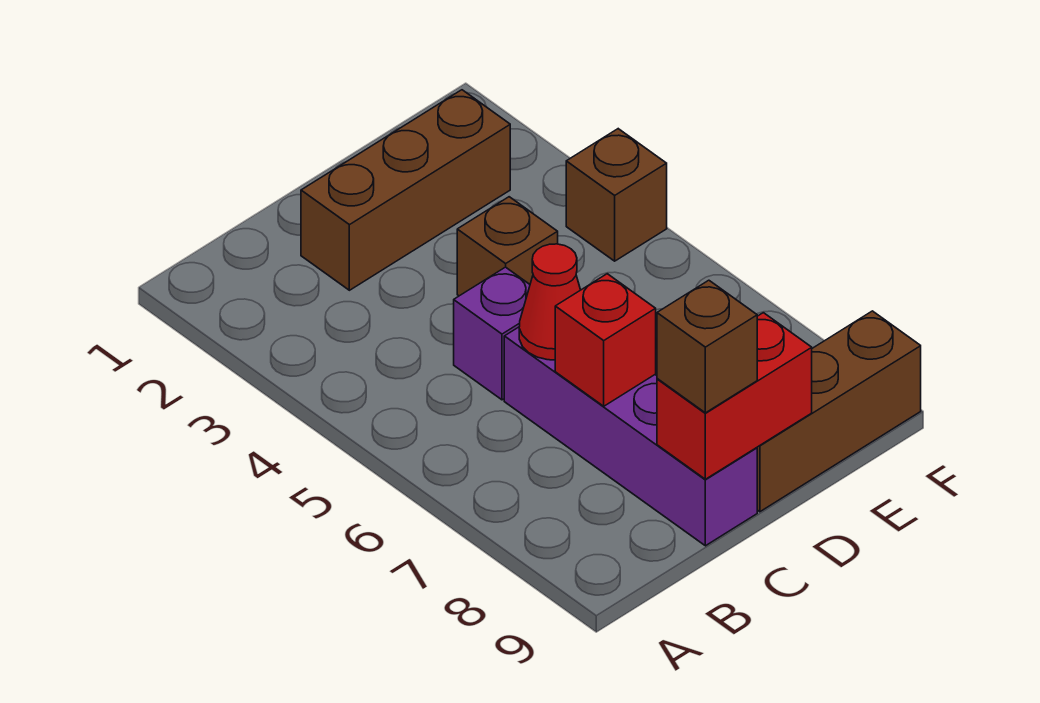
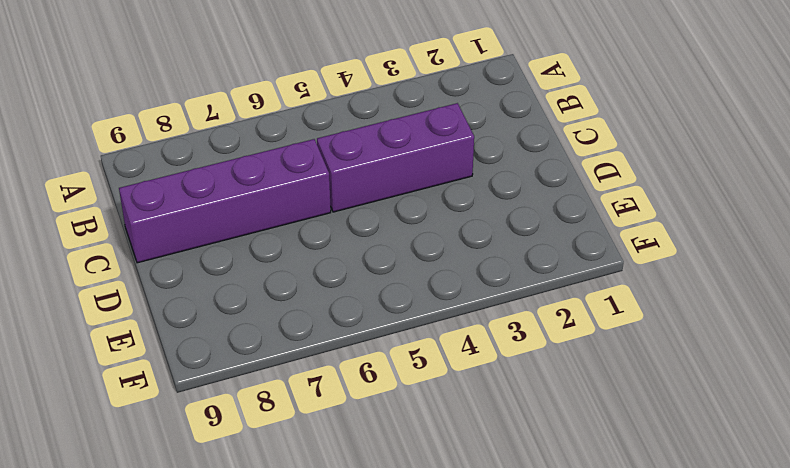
purple brick C3:C5 level 1 -> purple brick C5 level 1
none -> brown brick C2:E2 level 1
none -> brown brick D4 level 1

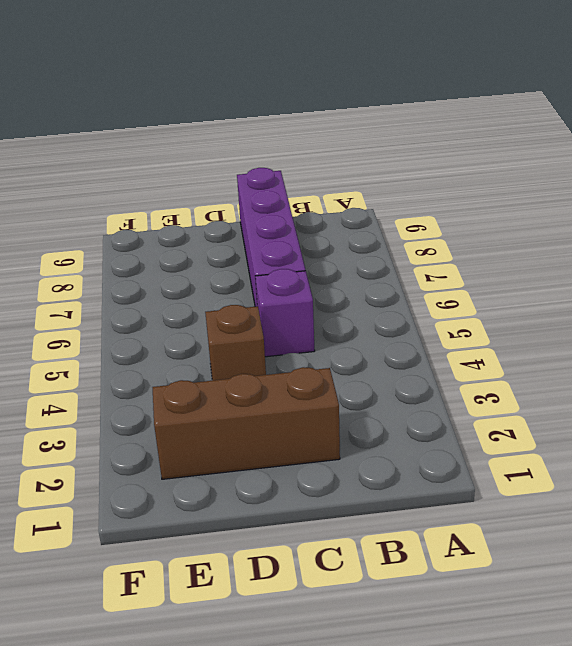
none -> brown brick D9:F9 level 1
none -> brown brick F4 level 1

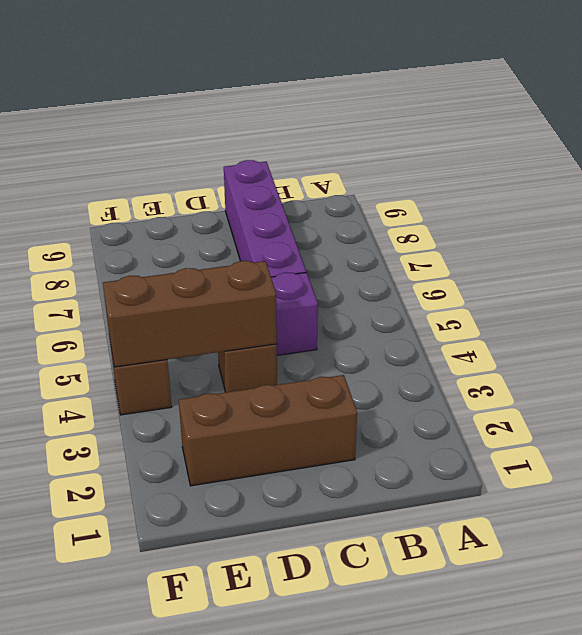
brown brick D4:F4 level 2 -> brown brick D9:F9 level 1
none -> red cone C6 level 2
none -> red brick C7 level 2

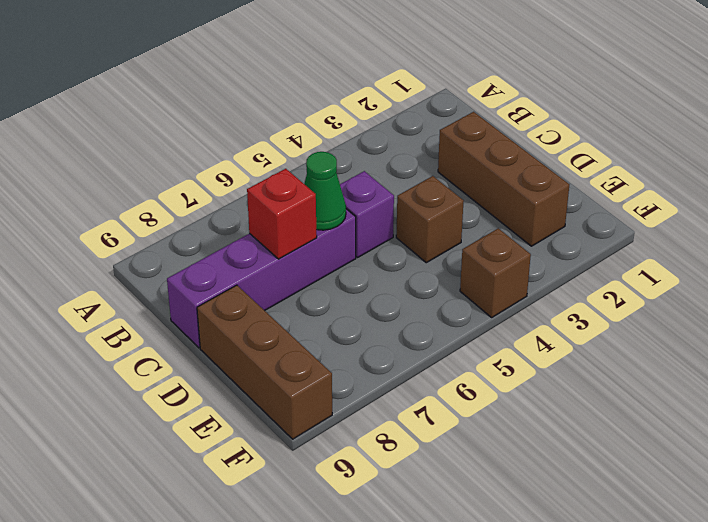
green cone C6 level 2 -> red cone C6 level 2
none -> red brick C9:D9 level 2
none -> brown brick C9 level 3

